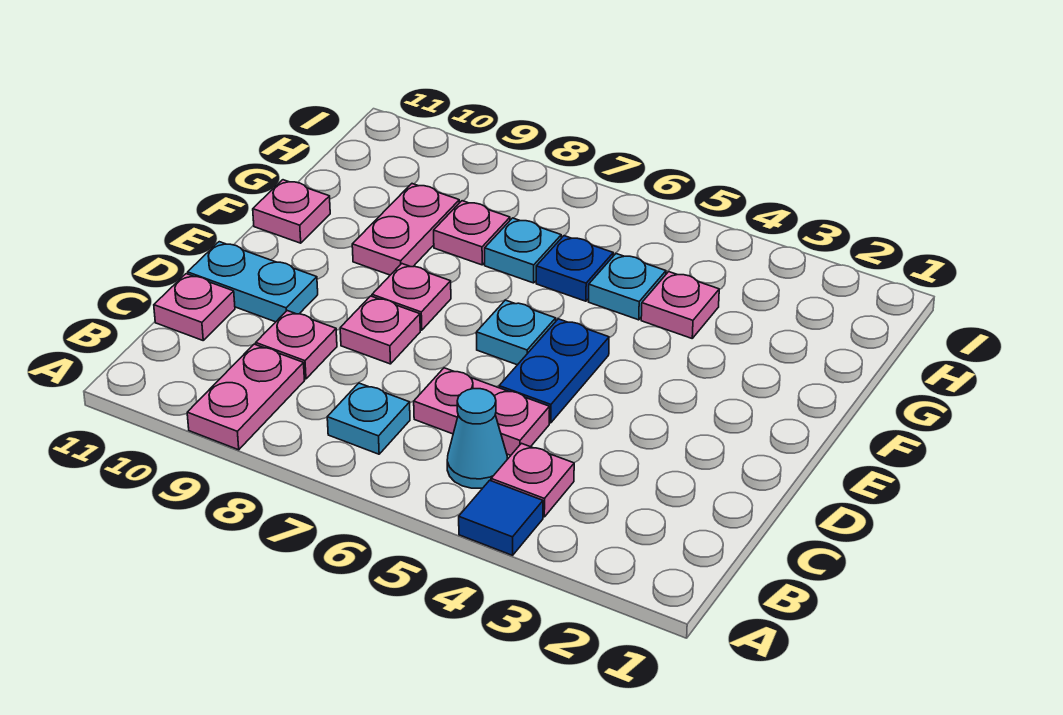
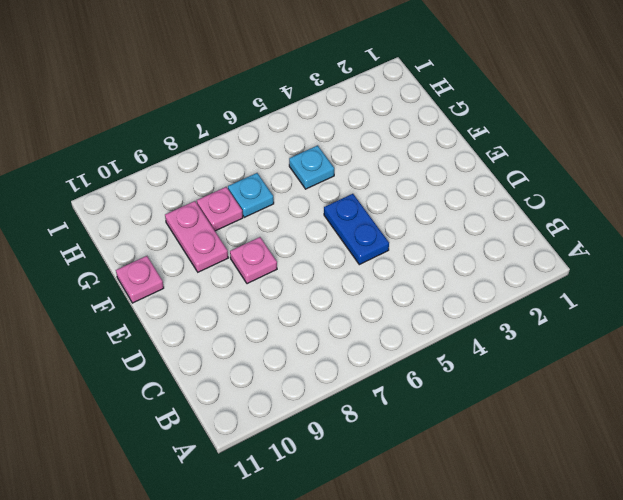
none -> blue tile A4 level 1
none -> pink plate A9:B9 level 1
none -> pink plate B4 level 1

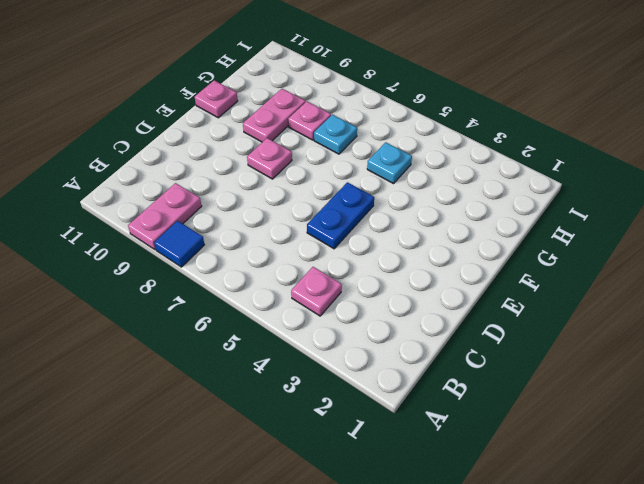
blue tile A8 level 1 -> blue tile A4 level 1
none -> cyan cone B5 level 1
none -> cyan plate B7 level 1
none -> pink plate C5:C6 level 1

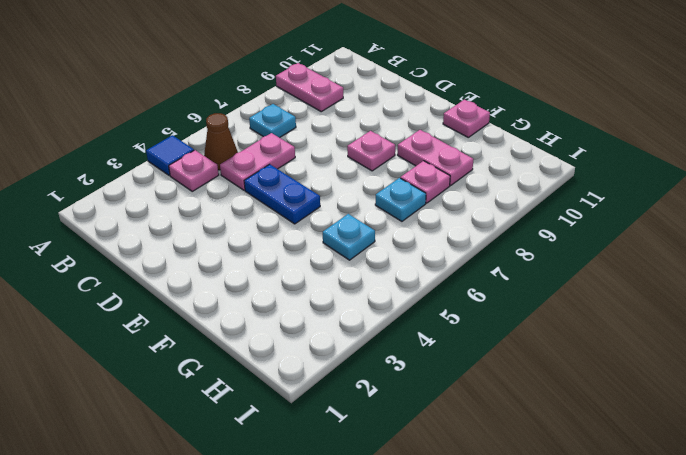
brown cone B5 level 1 -> cyan cone B5 level 1
none -> pink plate C9 level 1
none -> pink plate C11 level 1
none -> pink plate D8 level 1

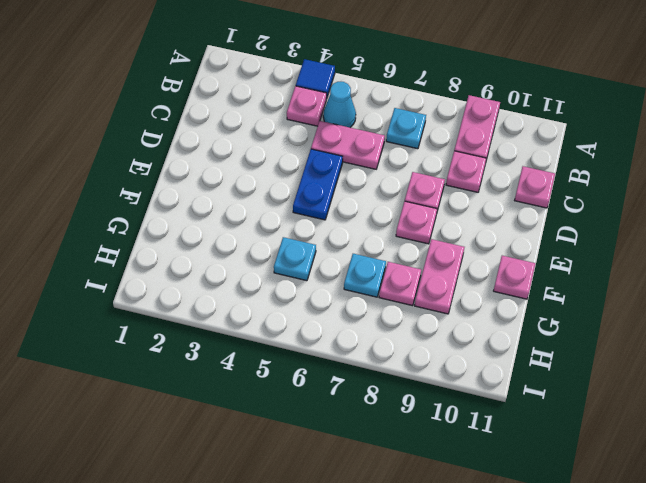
none -> cyan plate D10:D11 level 1
none -> cyan plate E6 level 1
none -> pink plate G4 level 1

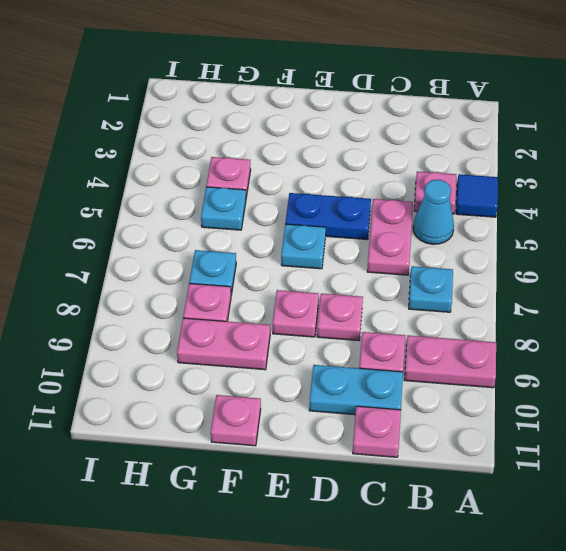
cyan plate C10:D10 level 1 -> cyan plate D10:D11 level 1
none -> blue plate G6 level 1

